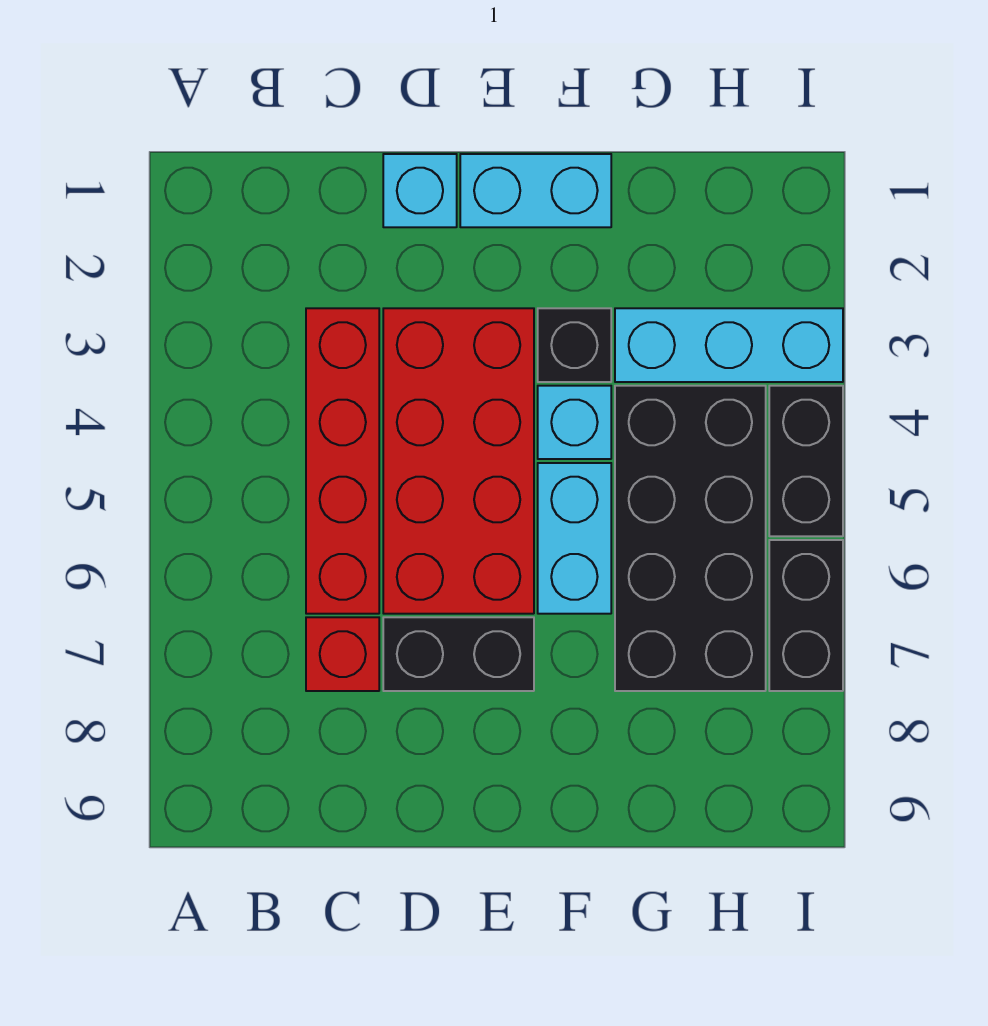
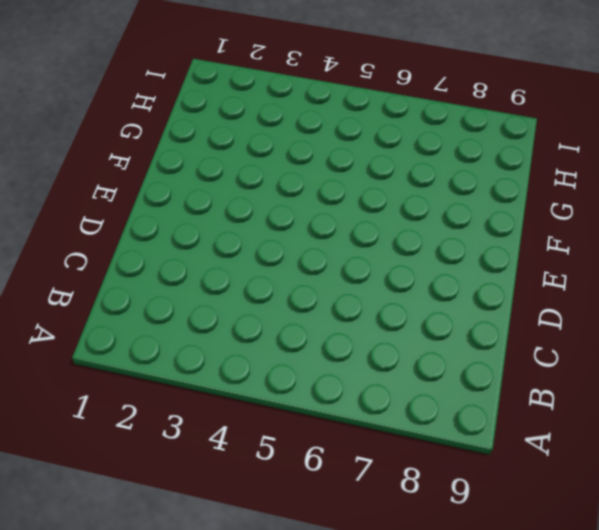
none -> red brick C3:C6 level 1
none -> red brick C7 level 1
none -> cyan brick D1 level 1

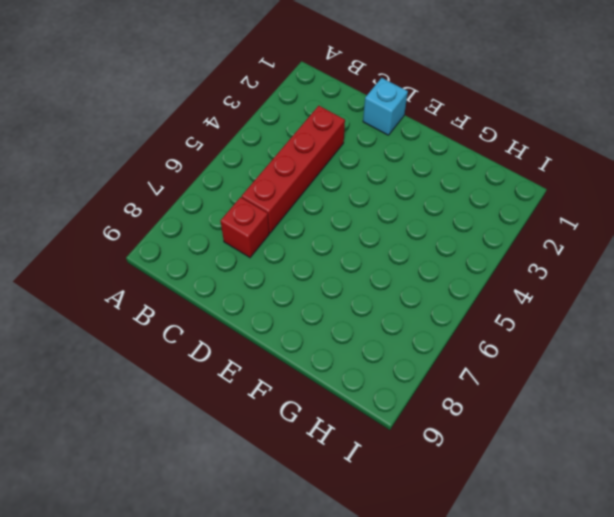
none -> red brick D3:E6 level 1
none -> black brick D7:E7 level 1
none -> cyan brick E1:F1 level 1

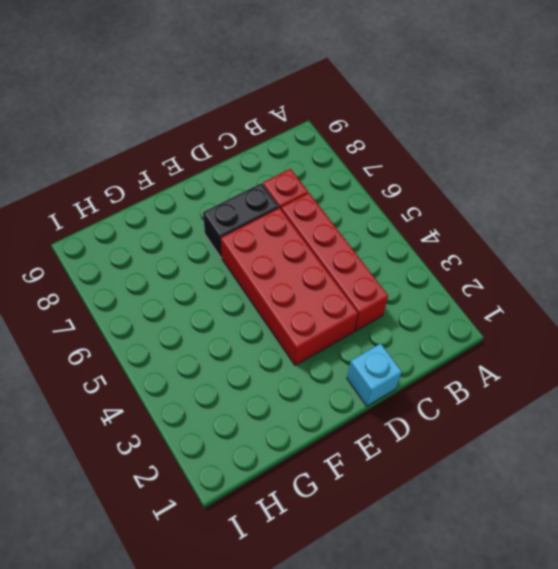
none -> cyan brick E1:F1 level 1
none -> black brick F3 level 1
none -> cyan brick F4 level 1

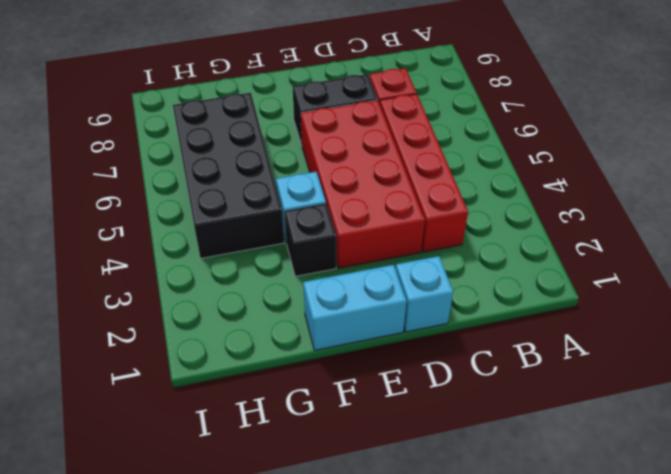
none -> cyan brick F5:F6 level 1
none -> cyan brick G3:I3 level 1
none -> black brick I4:I5 level 1

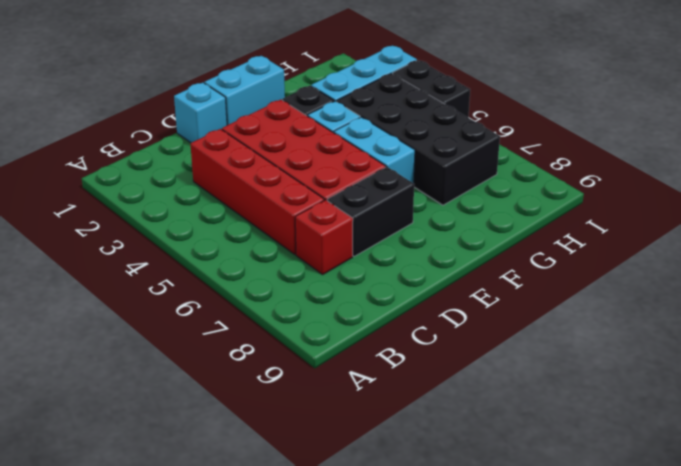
none -> black brick I6:I7 level 1

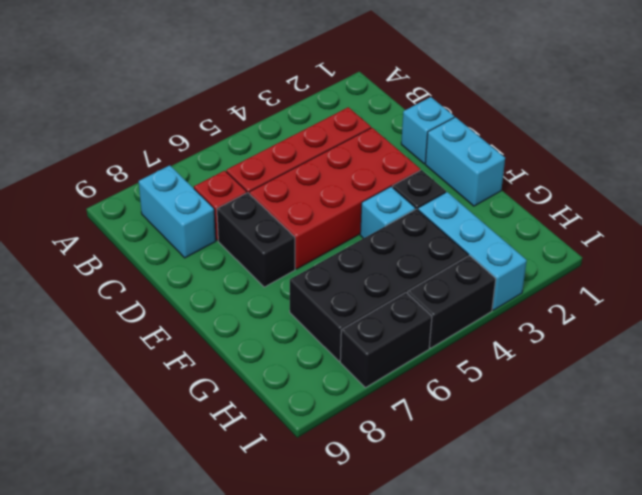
cyan brick B8:C8 level 1 -> cyan brick F5:F6 level 1

